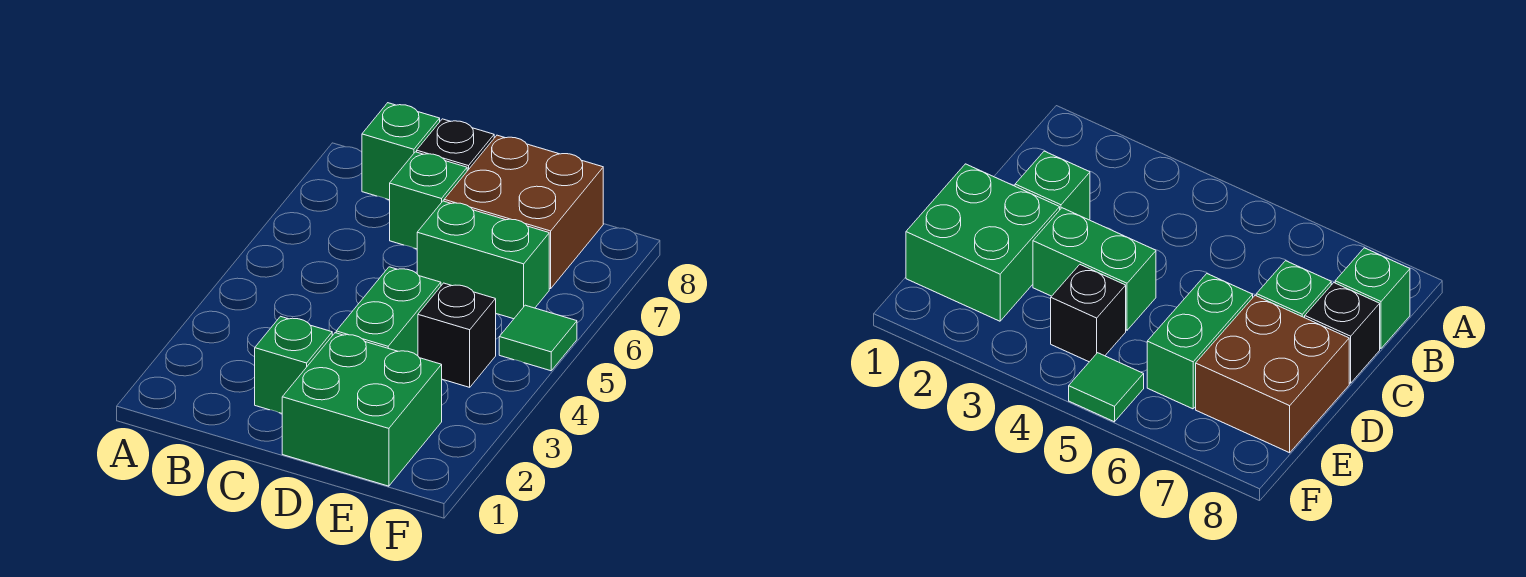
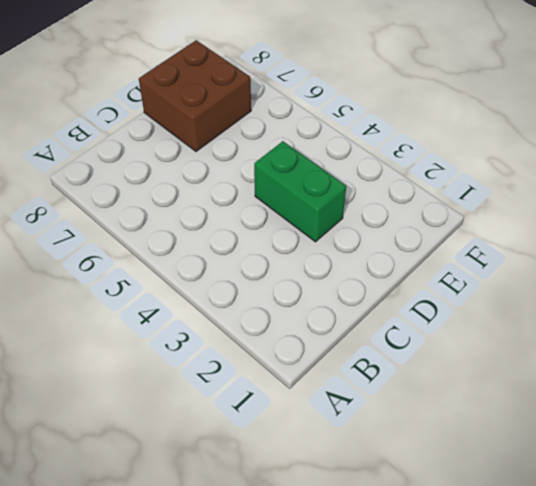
none -> green brick B8 level 1
none -> green brick C2 level 1

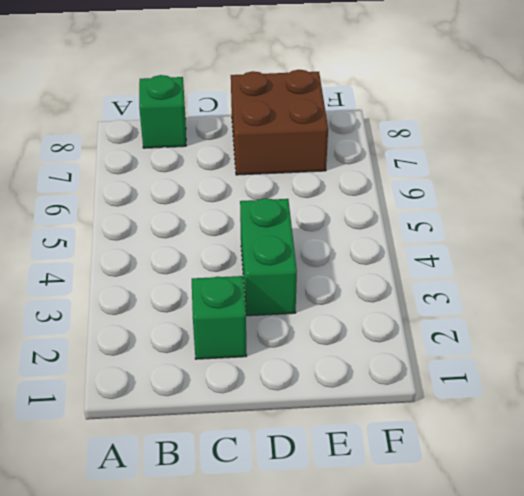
none -> green brick C7 level 1
none -> black brick C8 level 1

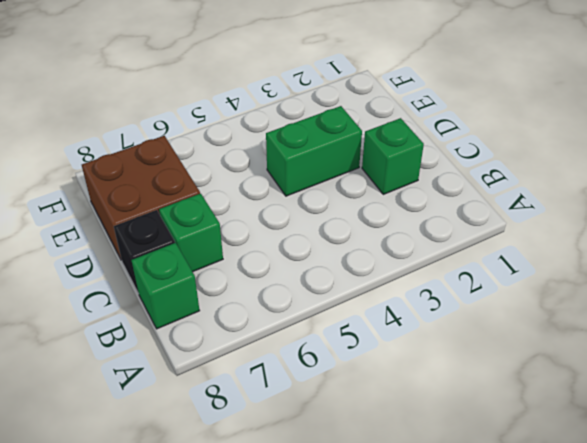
none -> green brick D1:E2 level 1
none -> green brick D6:E6 level 1

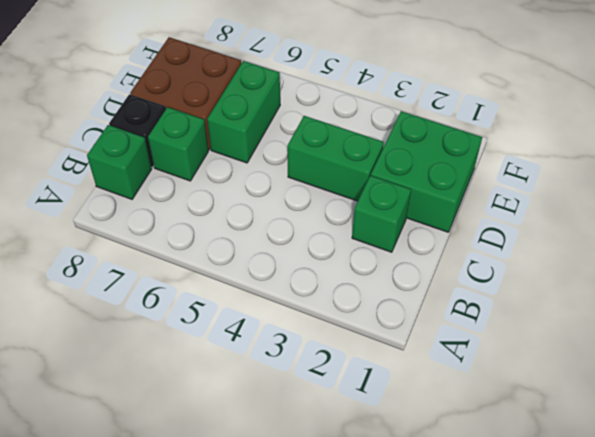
none -> black brick E4 level 1
none -> green tile F5 level 1

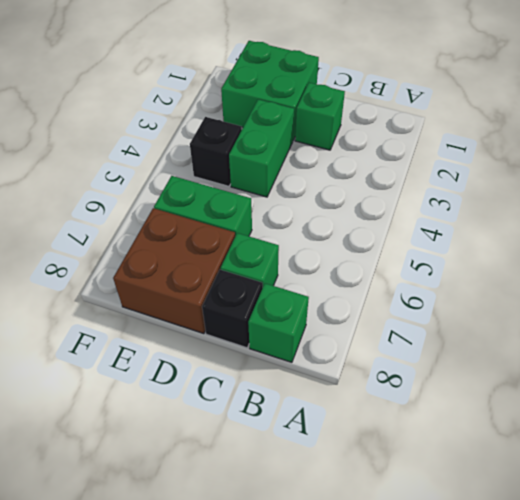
none -> green tile F5 level 1

